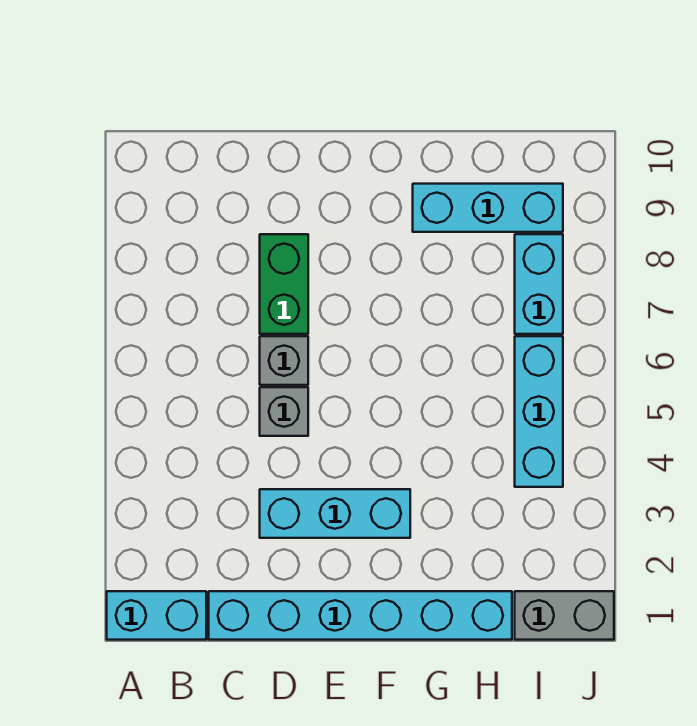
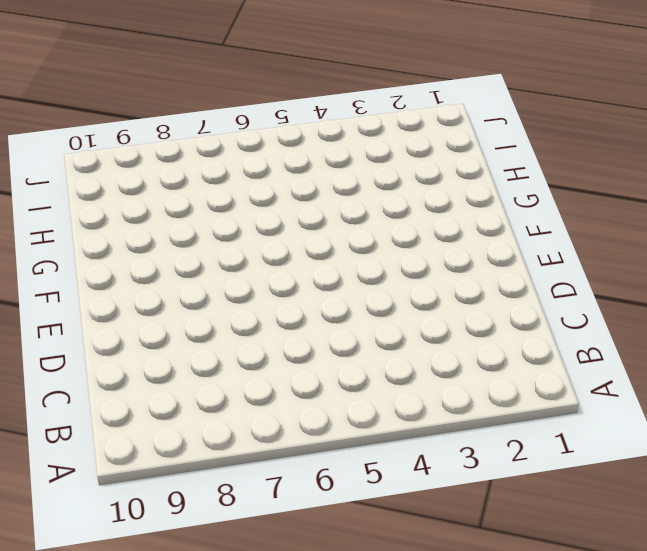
none -> cyan brick A1:B1 level 1
none -> cyan brick C1:H1 level 1

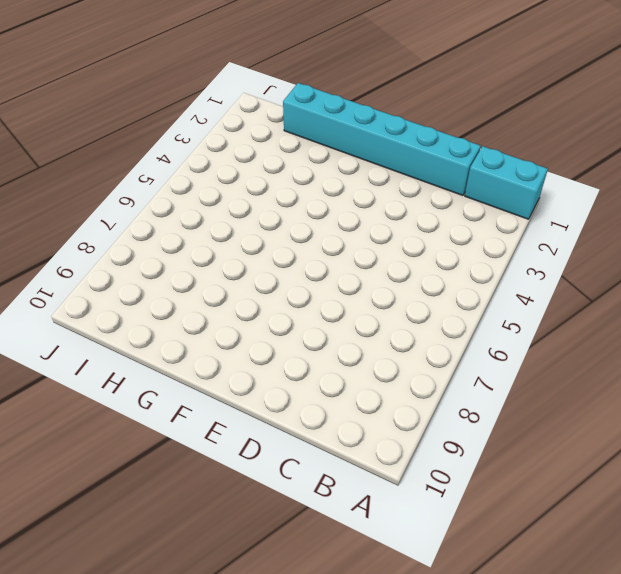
none -> cyan brick D3:F3 level 1
none -> grey brick D5 level 1

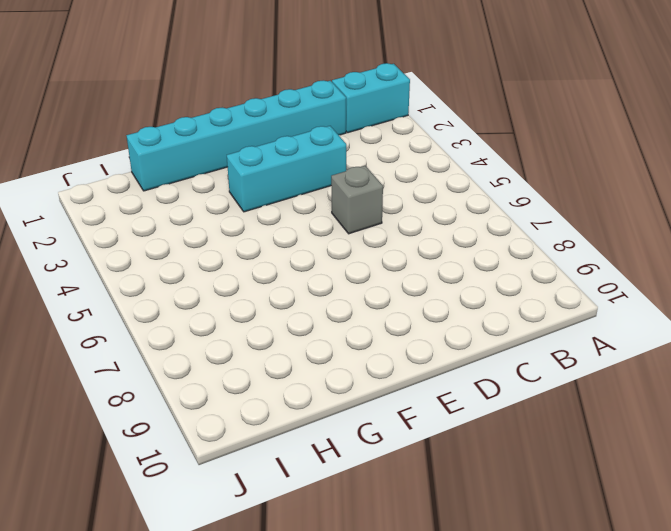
none -> grey brick D6 level 1
none -> green brick D7:D8 level 1

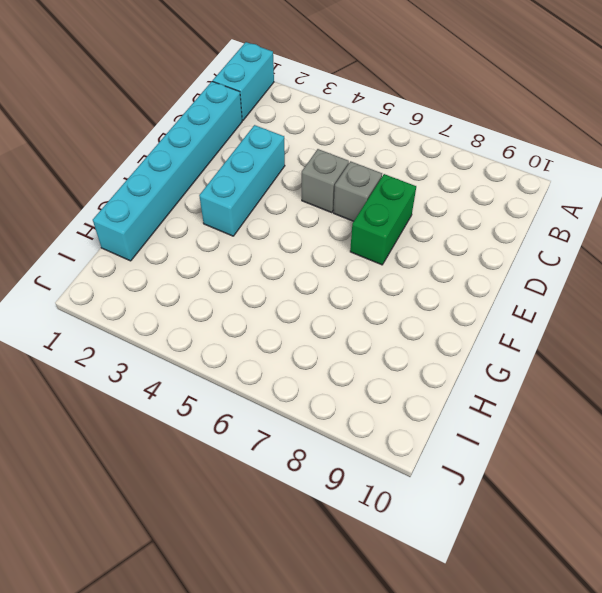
green brick D7:E7 level 1 -> green brick D7:D8 level 1
none -> cyan brick G9:I9 level 1
none -> grey brick I1:J1 level 1

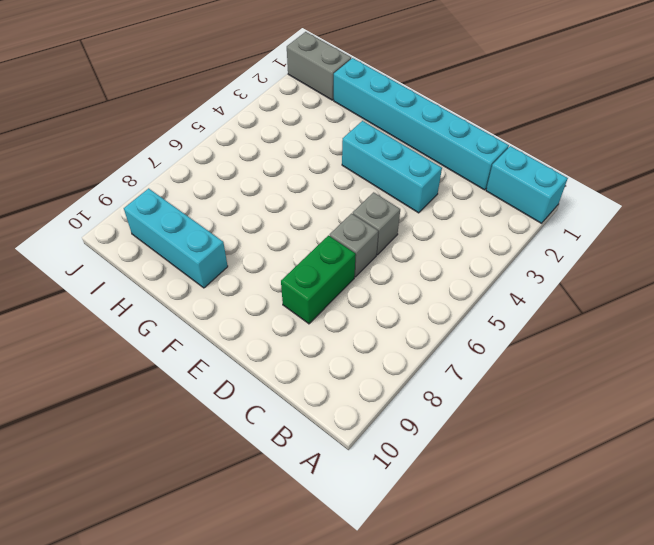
none -> cyan brick I4:I6 level 1
none -> cyan brick I7:I8 level 1

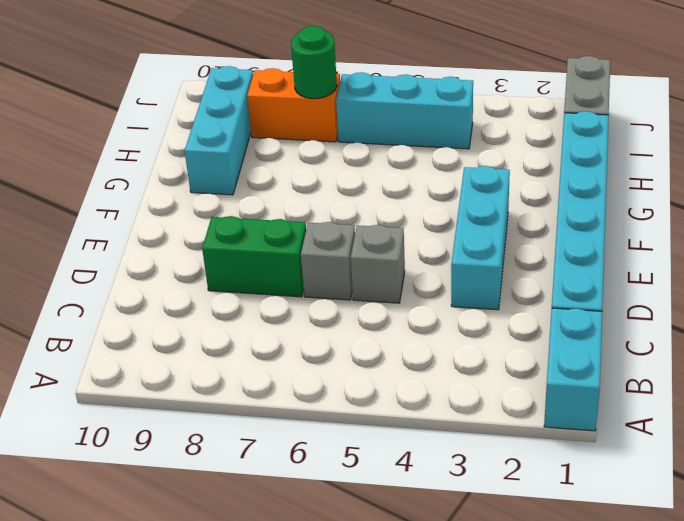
orange brick I7:I8 level 1 -> cyan brick I7:I8 level 1
green round brick I7 level 2 -> none

